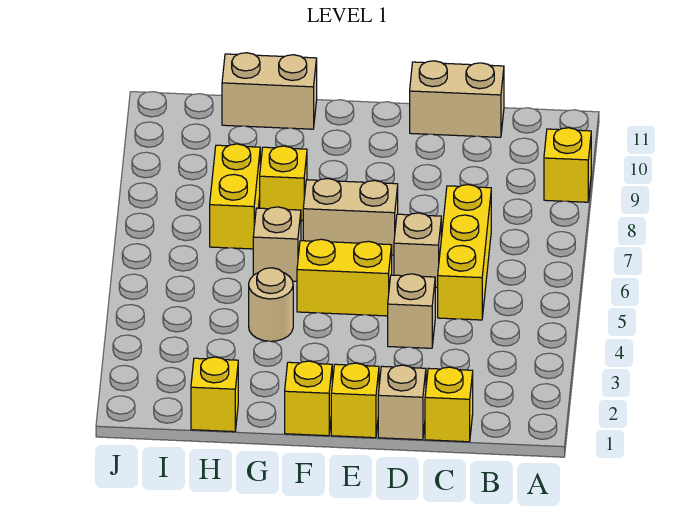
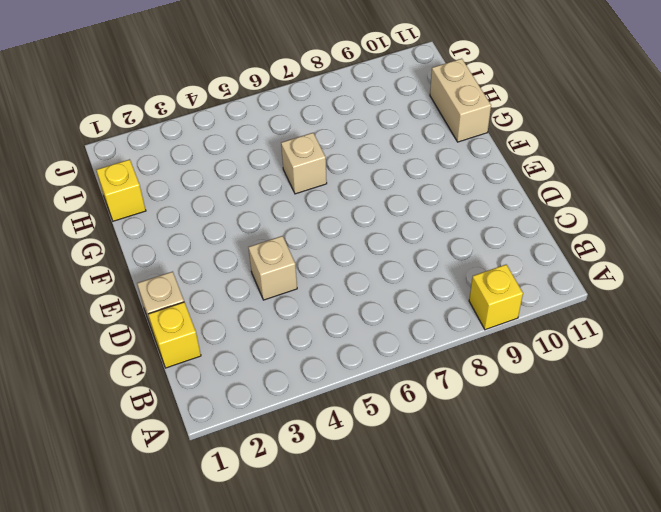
none -> yellow brick C5:C7 level 1
none -> tan brick C11:D11 level 1
none -> tan brick D6 level 1

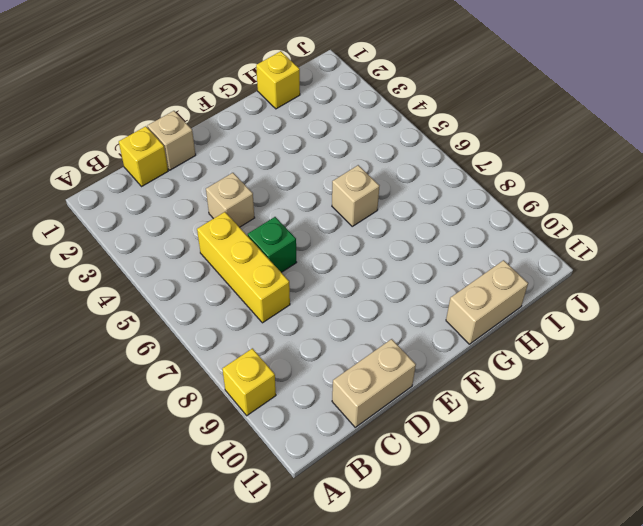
green brick D6 level 1 -> tan brick D6 level 1
none -> yellow brick E1 level 1
none -> yellow brick E5:F5 level 1
none -> tan brick E7:F7 level 1

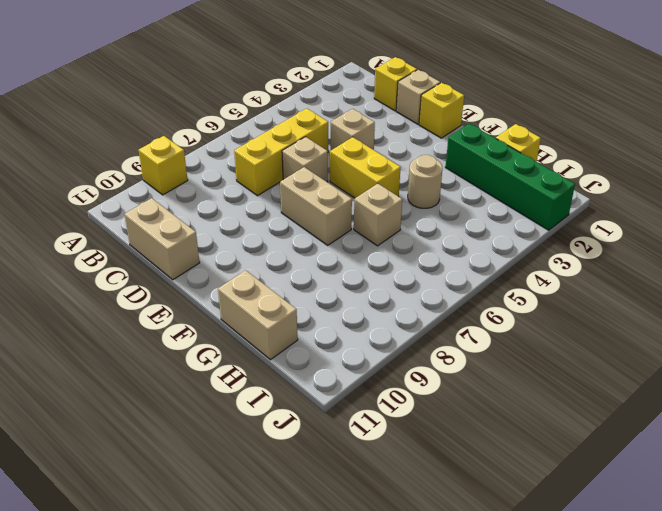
green brick G2:J2 level 1 -> none
none -> yellow brick F1 level 1
none -> yellow brick G8 level 1
none -> yellow brick H7:H8 level 1

